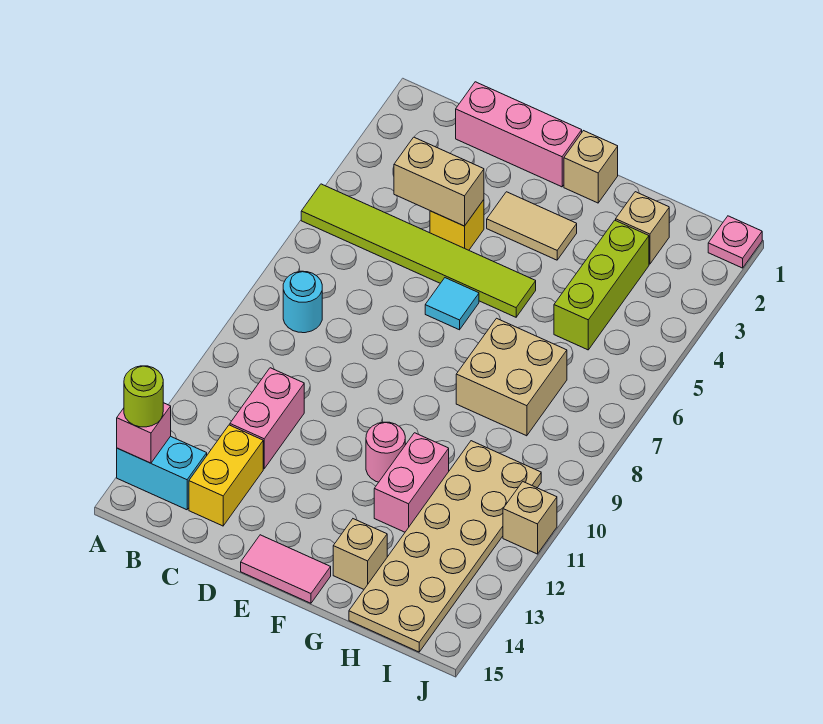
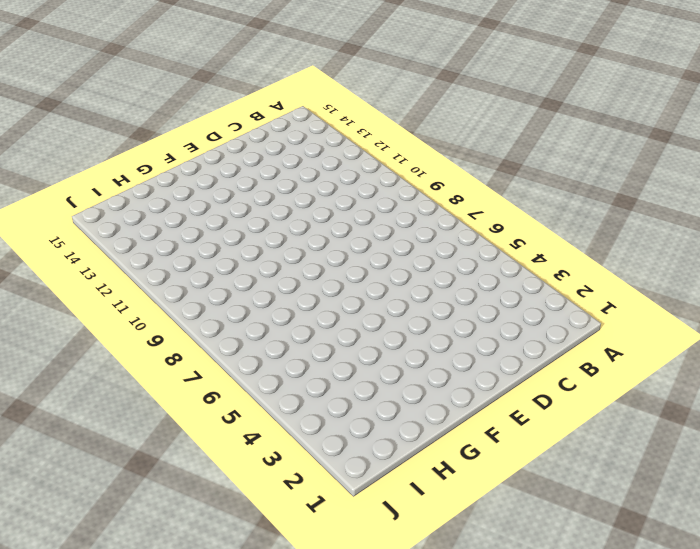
none -> lime tile A5:F5 level 1
none -> cyan brick A14:B14 level 1
none -> cyan round brick B8 level 1

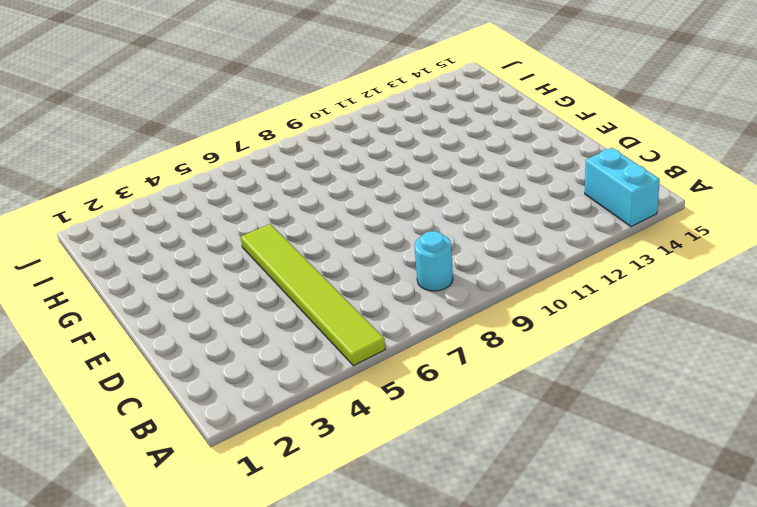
none -> pink brick C1:E1 level 1
none -> pink brick C11:C12 level 1
none -> yellow brick C13:C14 level 1

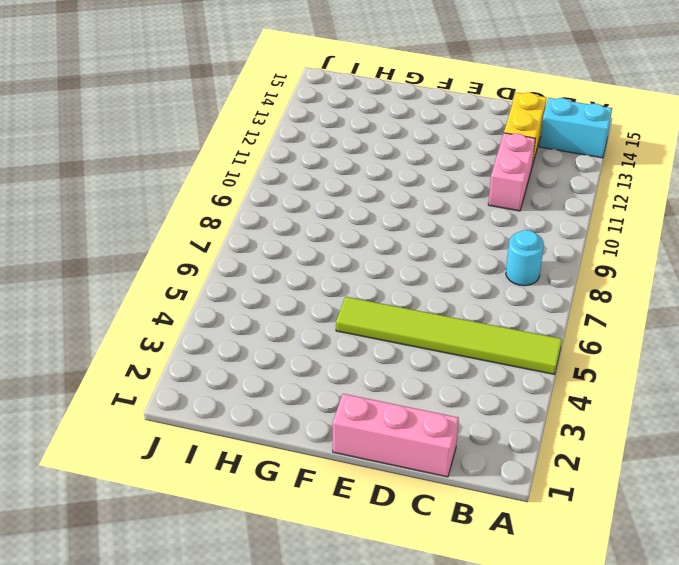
none -> yellow brick D4 level 1
none -> tan tile E3:F3 level 1
none -> cyan tile E6 level 1

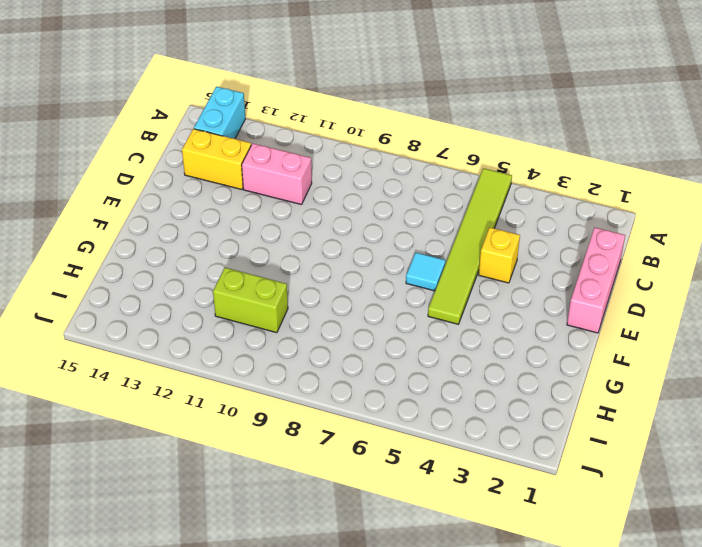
lime brick H10:H11 level 1 -> tan plate H10:I15 level 1
none -> cyan round brick B8 level 1
none -> tan tile E3:F3 level 1
none -> pink tile E15:F15 level 1

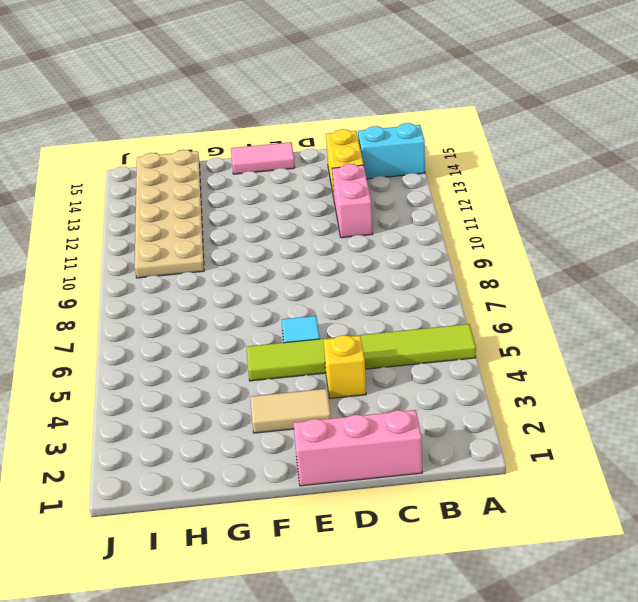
none -> cyan round brick B8 level 1
none -> tan brick F1 level 1
none -> pink round brick F11 level 1

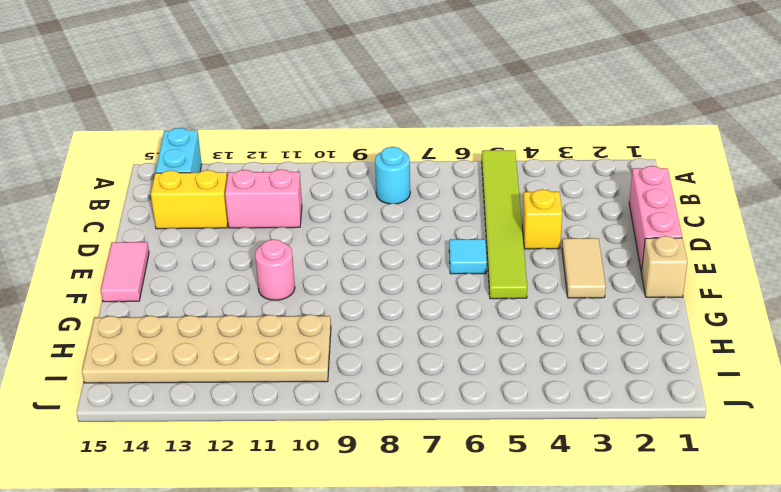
none -> tan brick G7:H8 level 1
none -> pink brick G11:G12 level 1
none -> tan brick G14 level 1

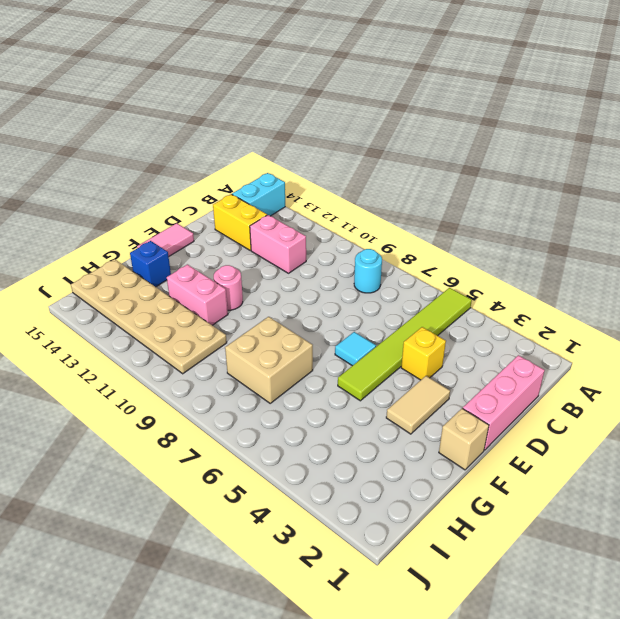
blue brick G14 level 1 -> tan brick G14 level 1
none -> tan brick H2 level 1
none -> lime brick H3:H5 level 1
none -> pink plate J1 level 1

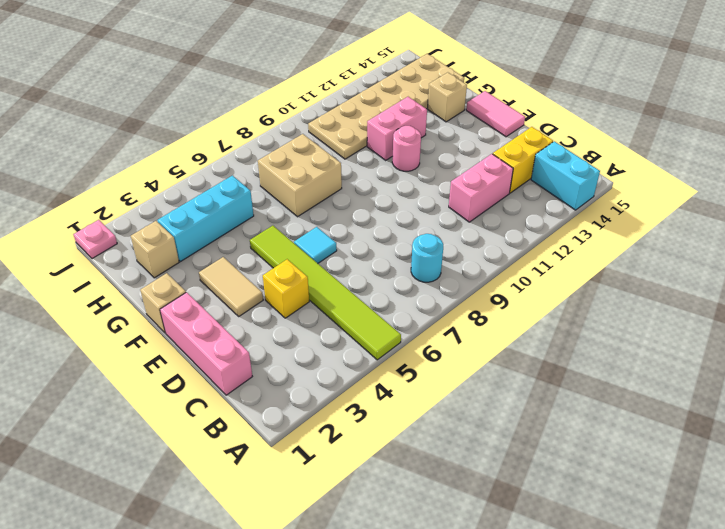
cyan brick H3:H5 level 1 -> lime brick H3:H5 level 1
none -> tan brick J11 level 1
none -> pink brick A14 level 2
none -> tan brick C4:D4 level 2

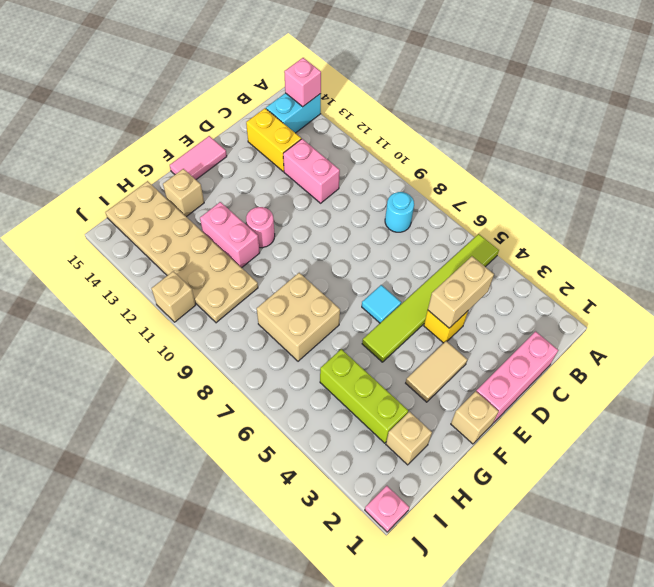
none -> lime round brick A14 level 3

